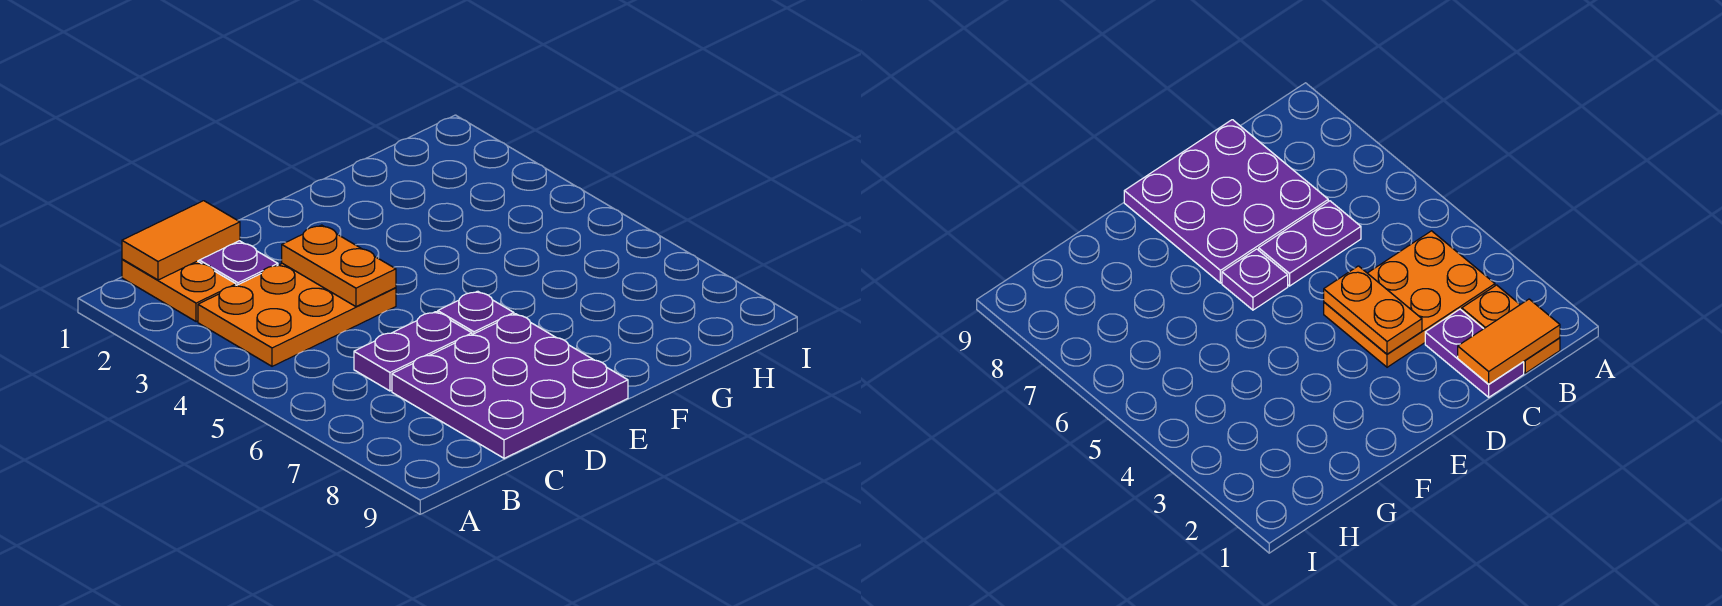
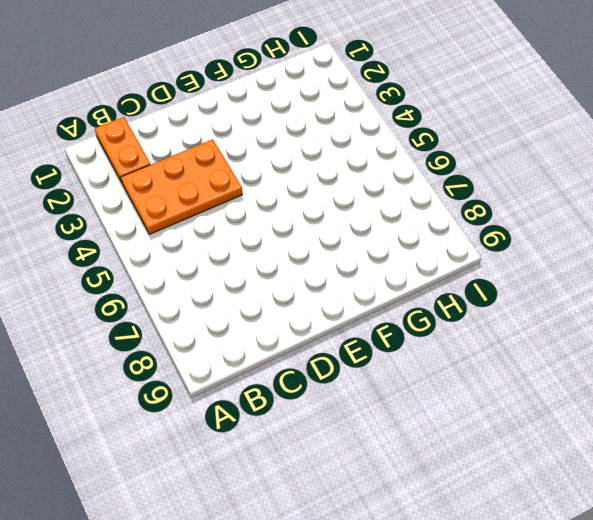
none -> purple plate C1:C2 level 1
none -> purple plate C6:D6 level 1

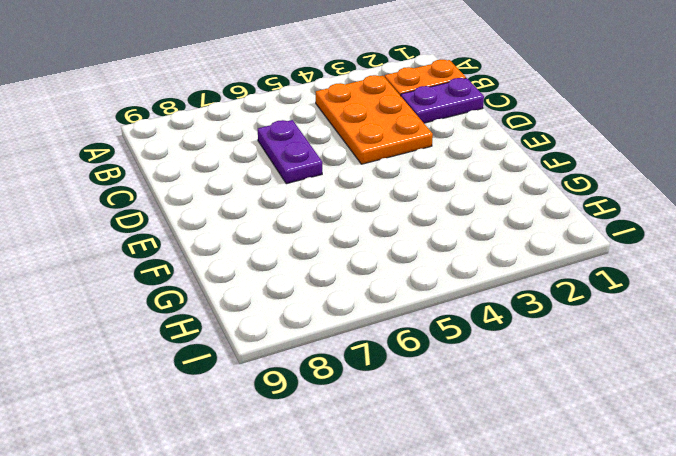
none -> purple plate C7:E9 level 1
none -> purple plate E6 level 1

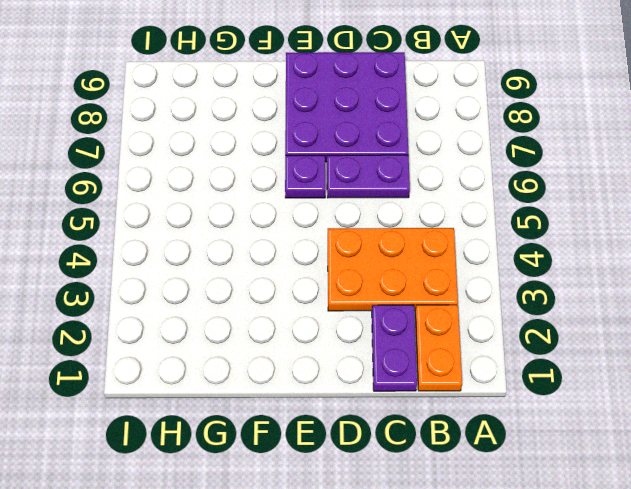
none -> orange tile B1:C1 level 2
none -> orange plate D3:D4 level 2

